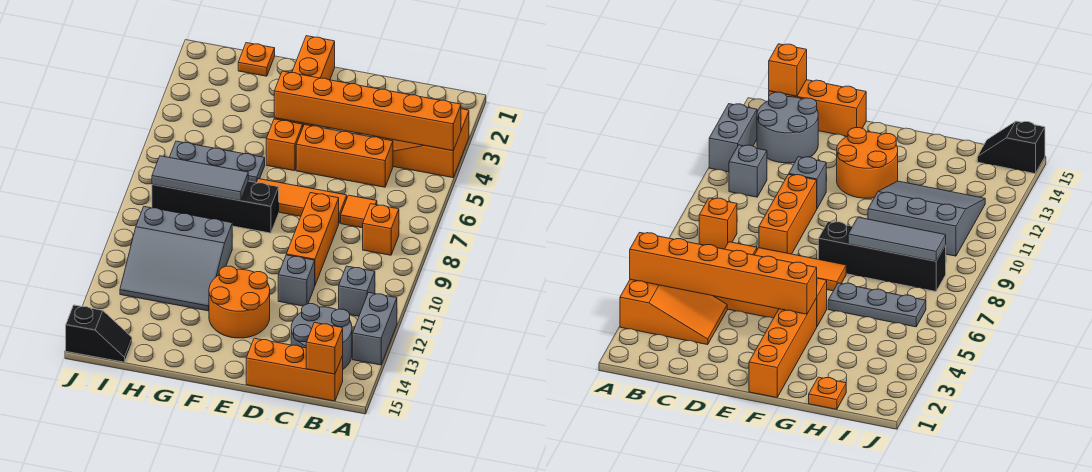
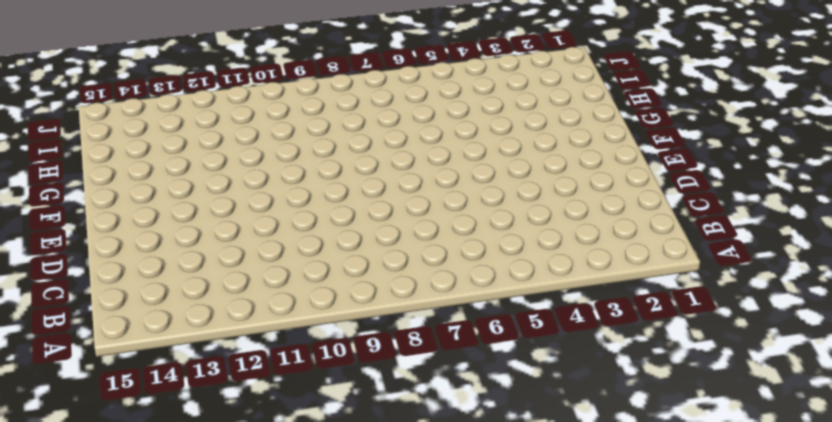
none -> orange slope A3:C4 level 1 top A
none -> grey brick A12:A13 level 1
none -> orange brick B8 level 1

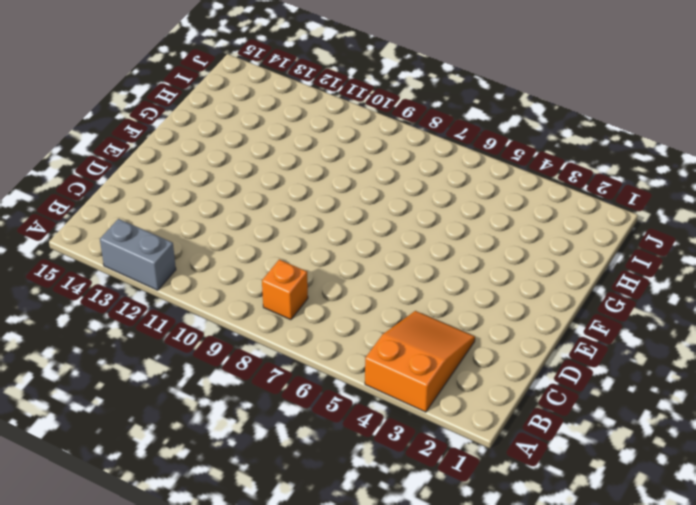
none -> grey brick B11 level 1
none -> grey round brick B13:C14 level 1
none -> orange brick B15:D15 level 1

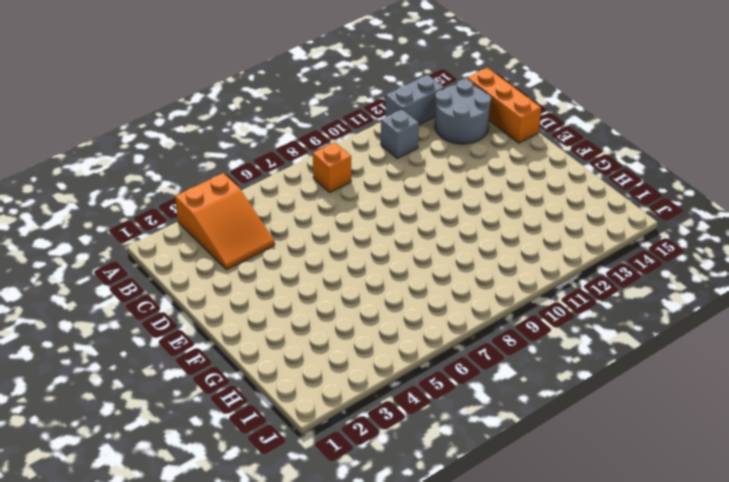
none -> orange brick C5:E5 level 1
none -> orange tile C7 level 1
none -> orange tile D7:F7 level 1

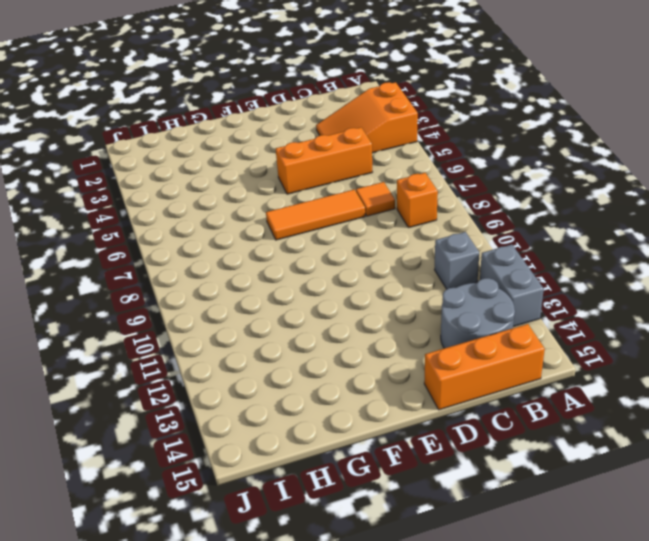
none -> orange brick D8:D10 level 1
none -> grey brick D11 level 1
none -> orange round brick E12:F13 level 1

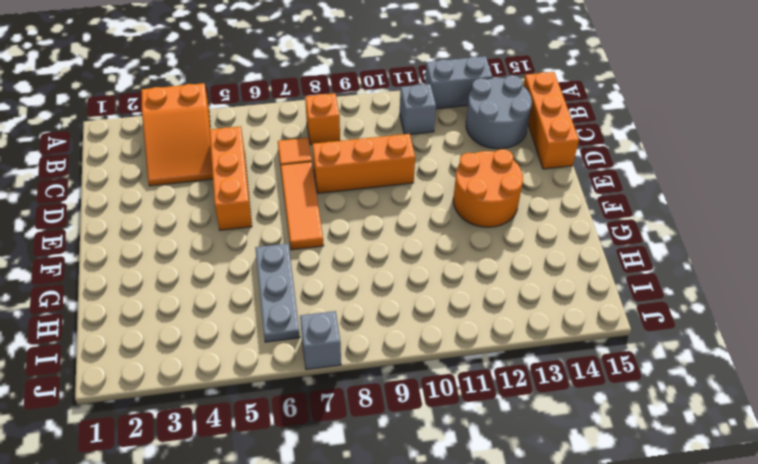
grey brick J7 level 1 -> grey brick D11 level 1
none -> orange brick F1:F4 level 1
none -> orange brick F5 level 1
none -> black brick F8:I8 level 1

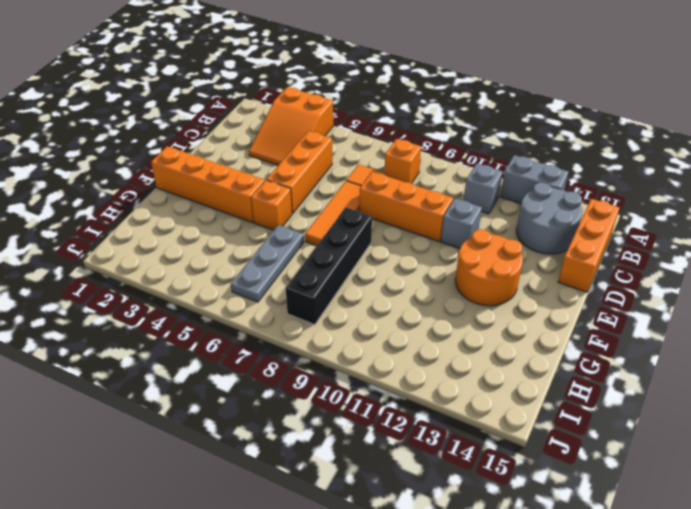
none -> grey slope G10:I12 level 1 top 10
none -> orange plate H1 level 1
none -> black slope I15:J15 level 1 top J

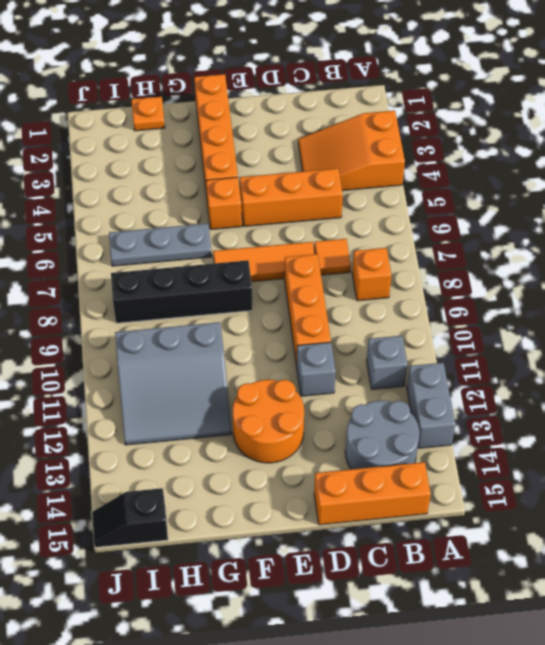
black slope I15:J15 level 1 top I -> black slope I15:J15 level 1 top J
none -> orange brick A4:F4 level 2
none -> orange brick B15 level 2
none -> grey tile G8:I8 level 2

